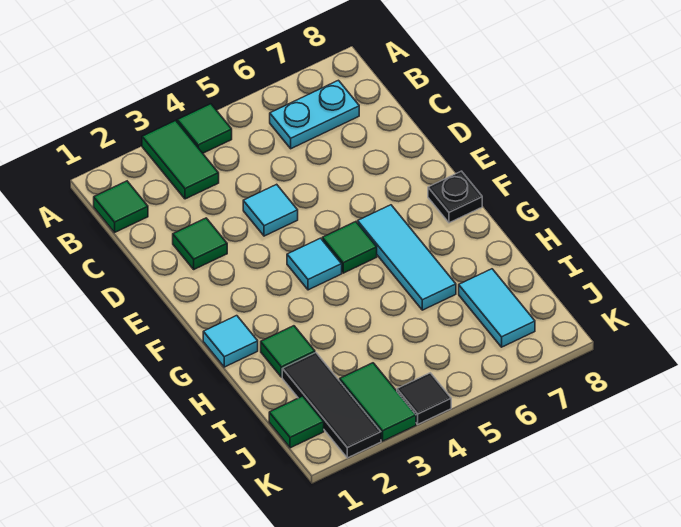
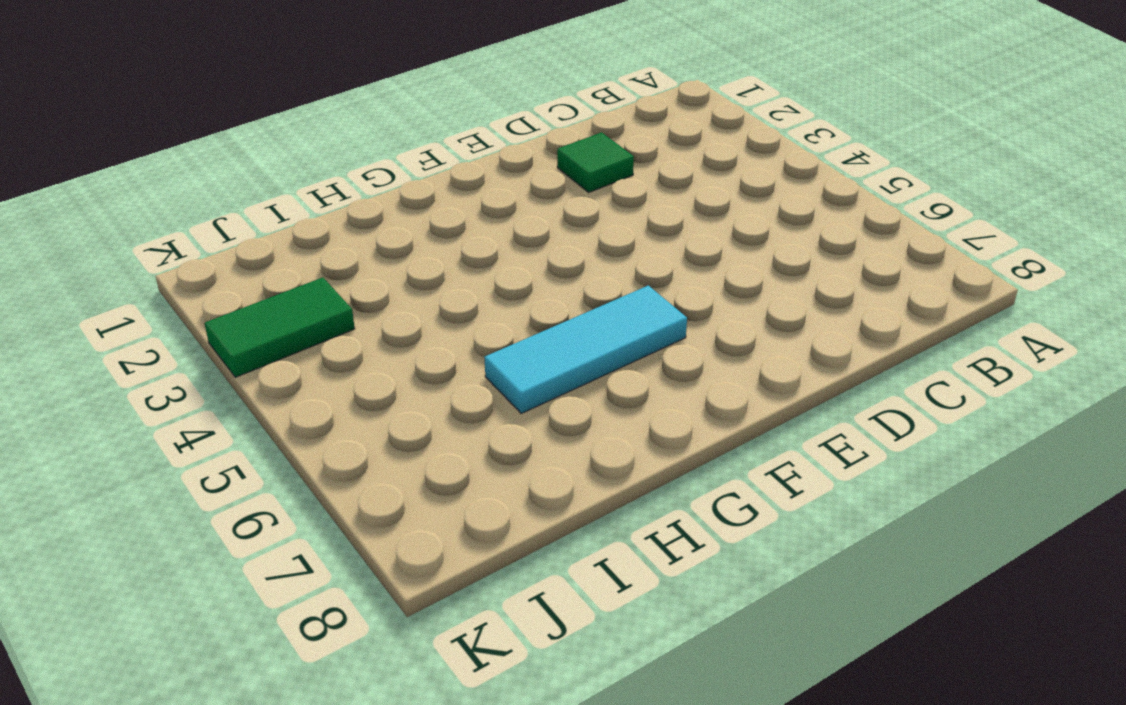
none -> green tile A3:B3 level 1
none -> green tile A4 level 1
none -> green tile B1 level 1

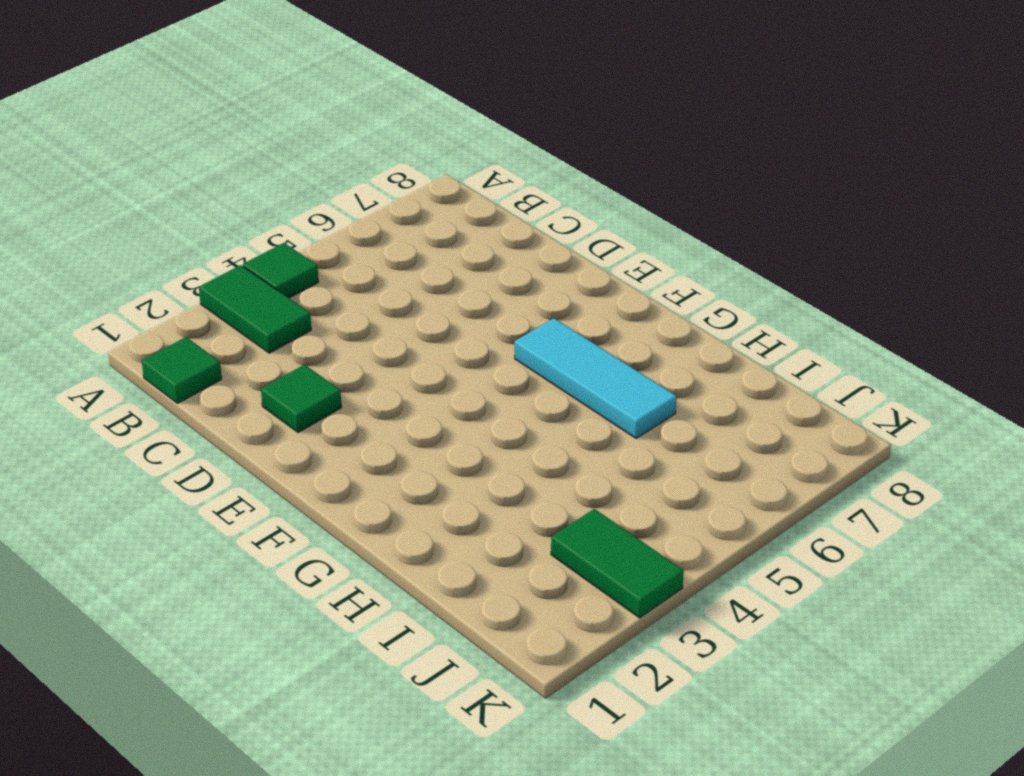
none -> cyan plate B6:B7 level 1
none -> cyan tile D4 level 1
none -> cyan tile F4 level 1

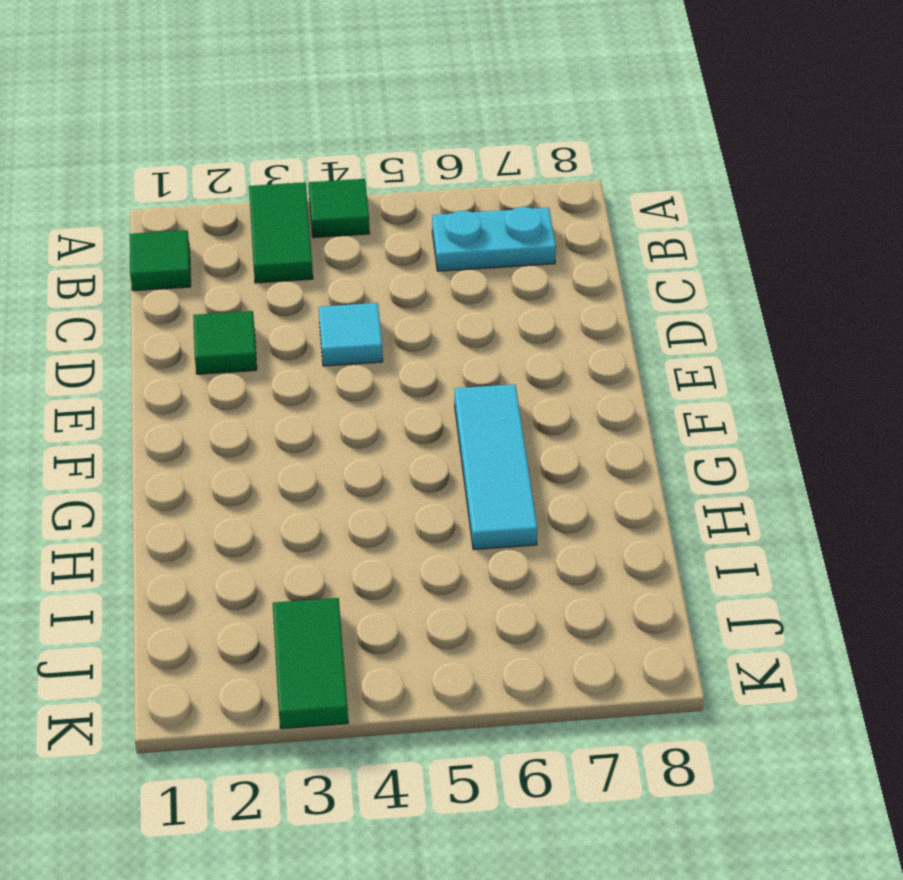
none -> cyan tile F4 level 1
none -> green tile F5 level 1
none -> black plate F8 level 1

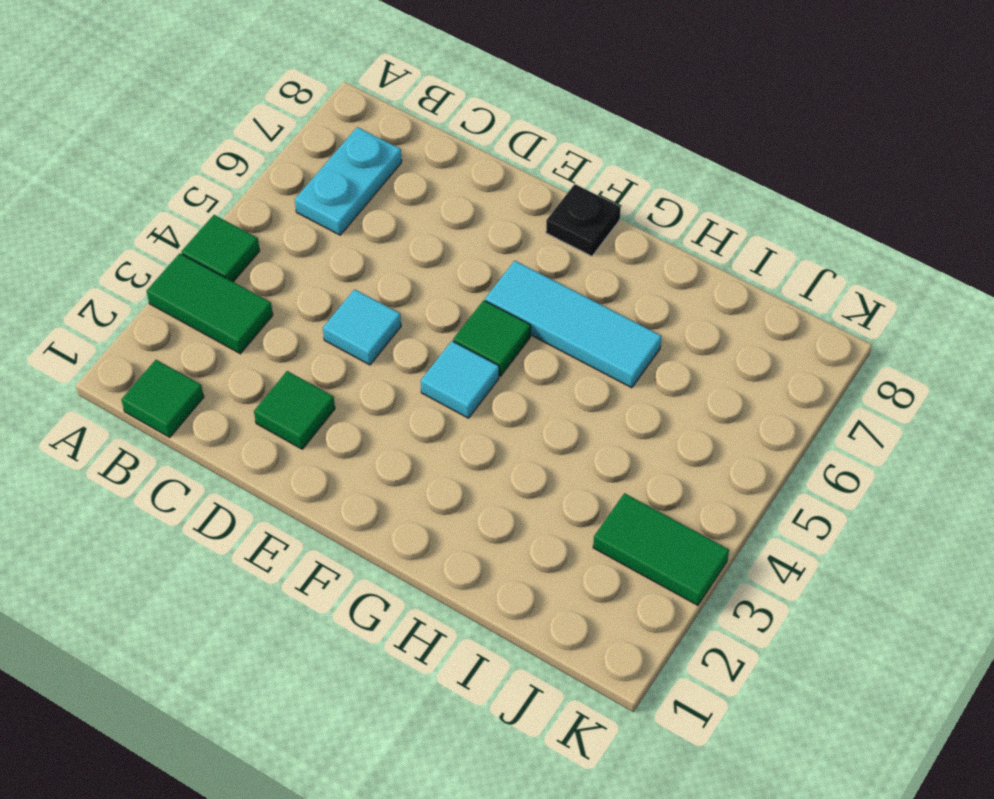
none -> cyan tile G1 level 1
none -> green tile H2 level 1
none -> black tile I2:K2 level 1

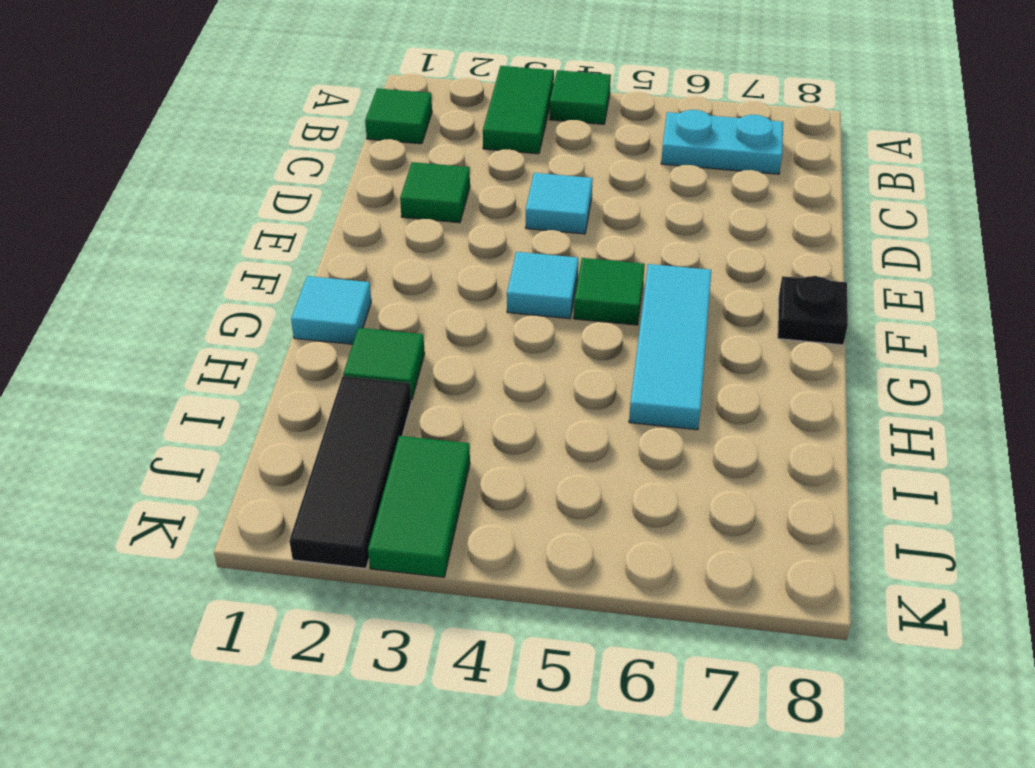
none -> cyan tile I7:J7 level 1
none -> green tile J1 level 1
none -> black tile K4 level 1

